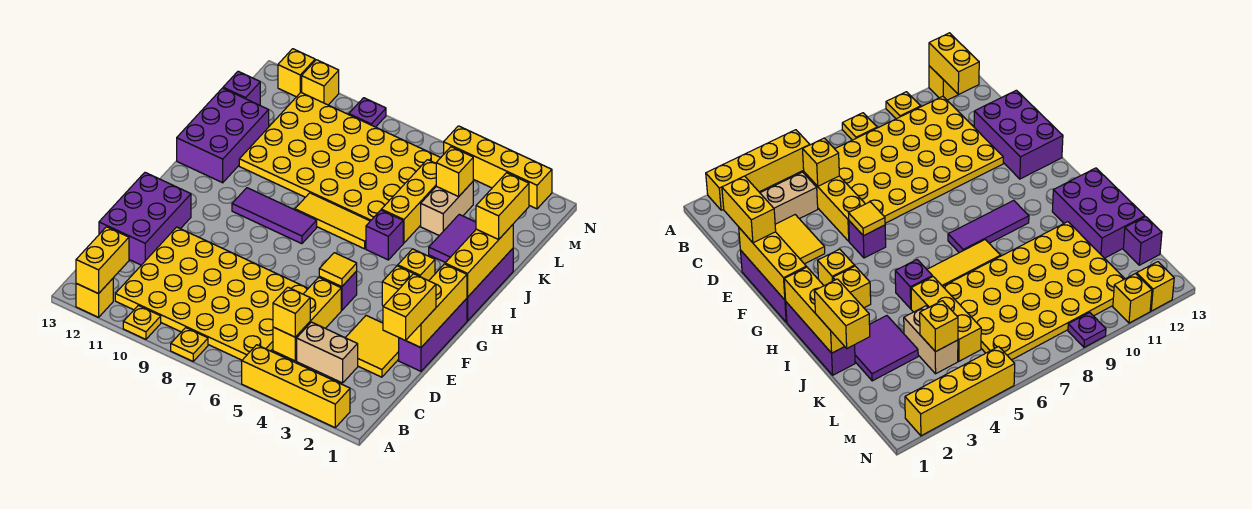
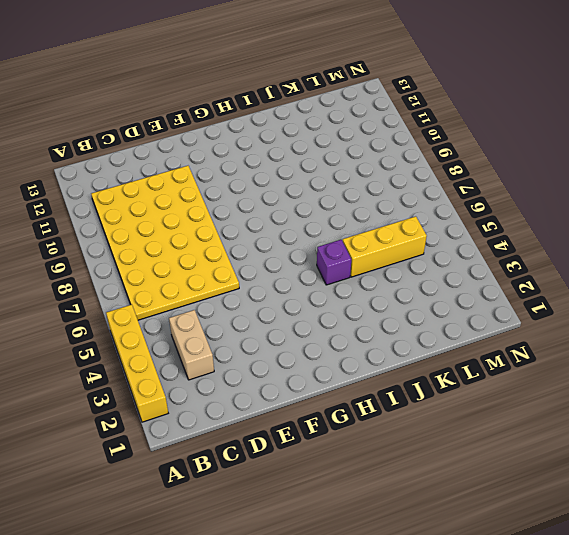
none -> yellow plate A8 level 1
none -> yellow plate A10 level 1
none -> yellow brick A12 level 1
none -> yellow brick C5:E5 level 1

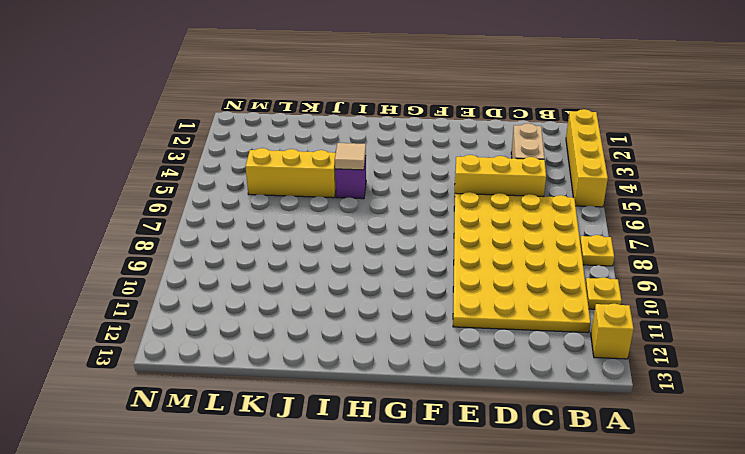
tan tile I5 level 2 -> none
none -> yellow tile D2:E3 level 1
none -> purple brick D12:F13 level 1
none -> purple brick E1:G1 level 1
none -> purple brick F5 level 1

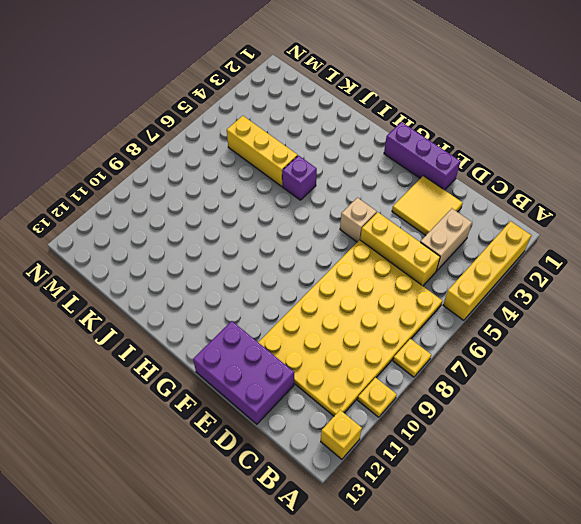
tan brick F5 level 1 -> purple brick F5 level 1
none -> yellow brick G3 level 1
none -> purple brick H1:J1 level 1
none -> yellow brick H3 level 1
none -> purple tile H8:H10 level 1

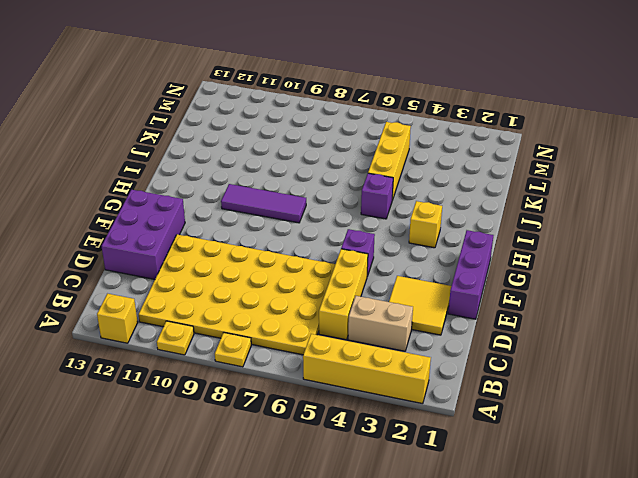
none -> yellow brick G3 level 1
none -> purple brick H1:J1 level 1
none -> yellow tile I6:I8 level 1
none -> purple brick I12:K13 level 1

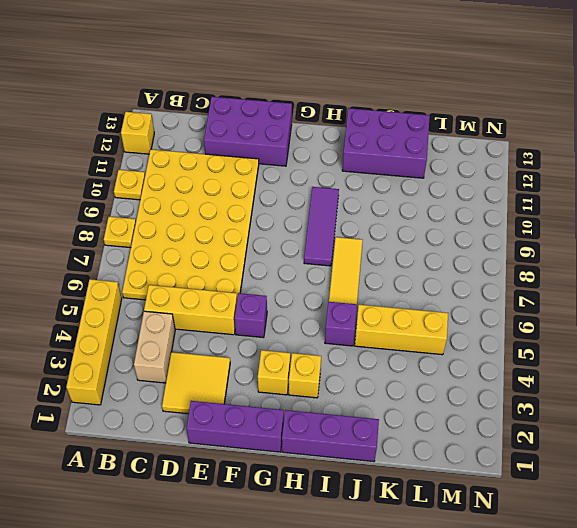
none -> purple tile J2:K3 level 1
none -> yellow plate J6:M11 level 1
none -> tan brick K4:L4 level 1
none -> purple brick L13 level 1

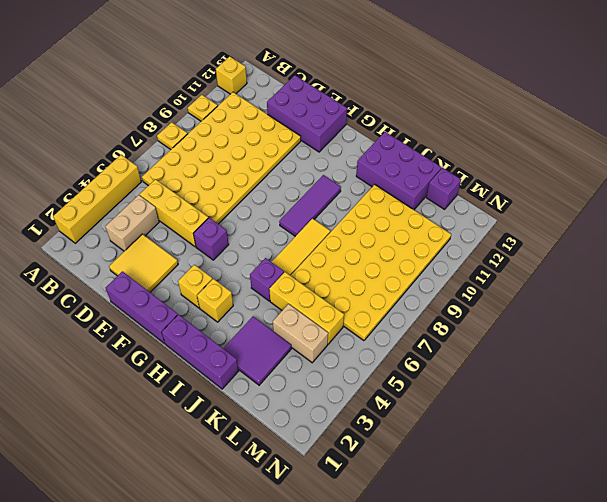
none -> yellow brick N2:N5 level 1
none -> purple plate N9 level 1
none -> yellow brick N11 level 1
none -> yellow brick N12 level 1

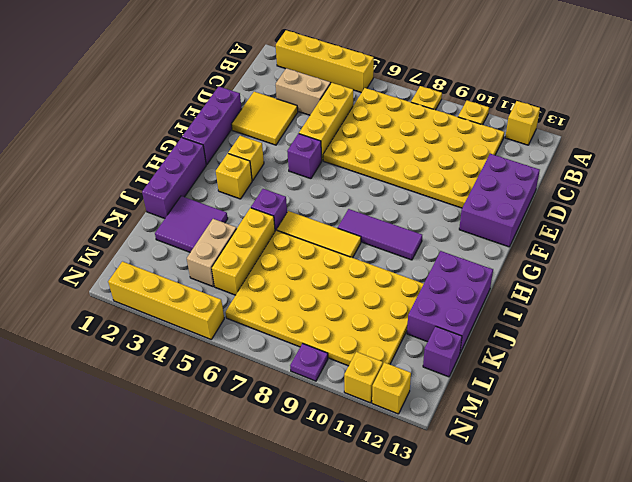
none -> yellow brick A12:B12 level 2
none -> yellow brick C5 level 2
none -> yellow brick E1:G1 level 2
none -> yellow tile F5 level 2

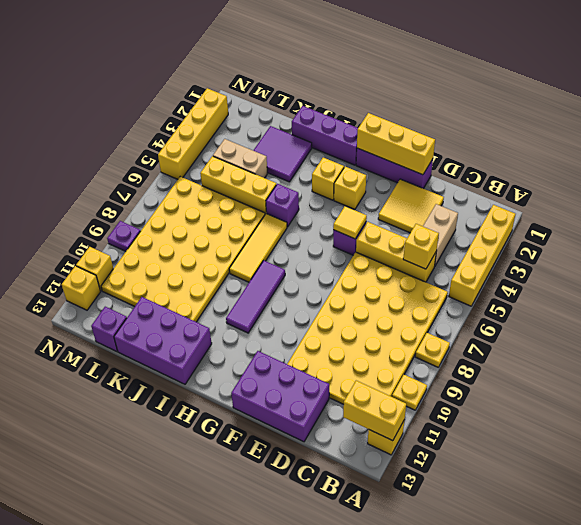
none -> yellow brick H1:J1 level 2
none -> yellow brick L4 level 2
none -> yellow brick D1:E1 level 3
none -> yellow brick J1:K1 level 3

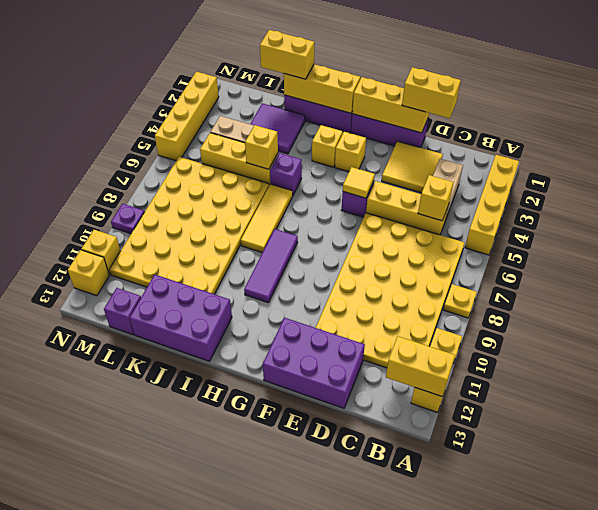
yellow brick J5 level 2 -> yellow brick L4 level 2

